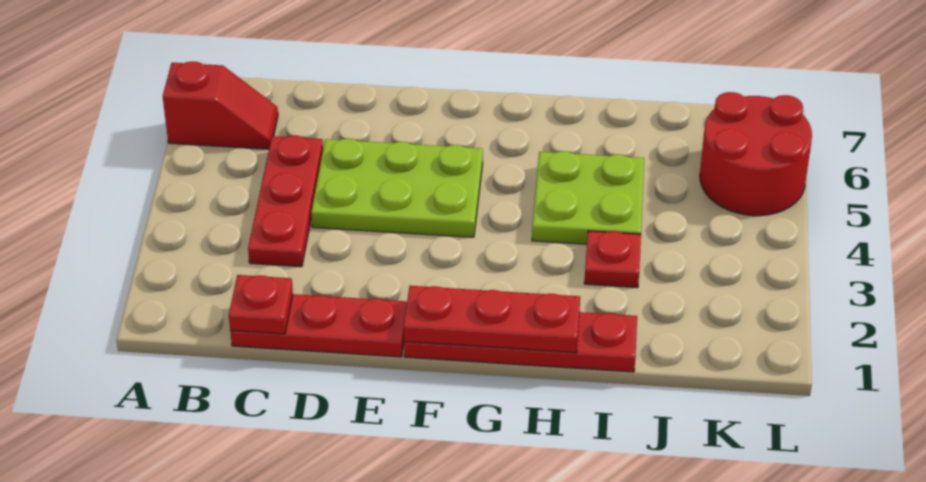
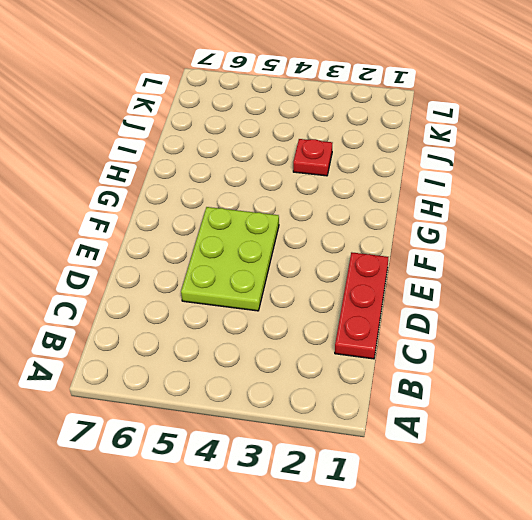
none -> red slope A6:B6 level 1 top A
none -> red plate C3:C5 level 1

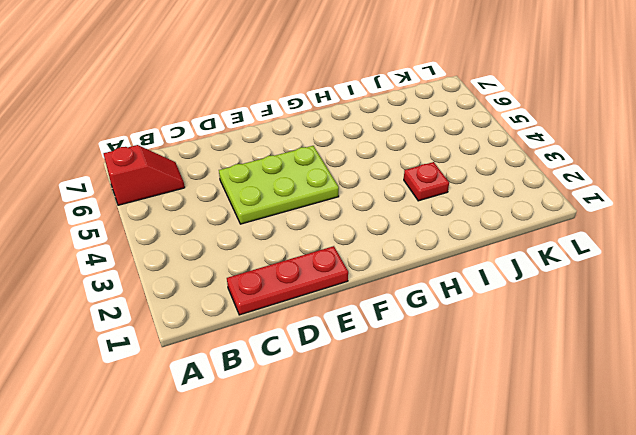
none -> red plate C3:C5 level 1
none -> red plate F1:I1 level 1

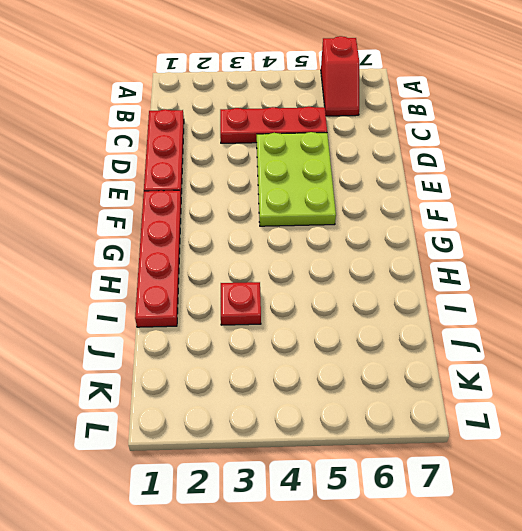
none -> lime plate H4:I5 level 1
none -> red round brick K5:L6 level 1

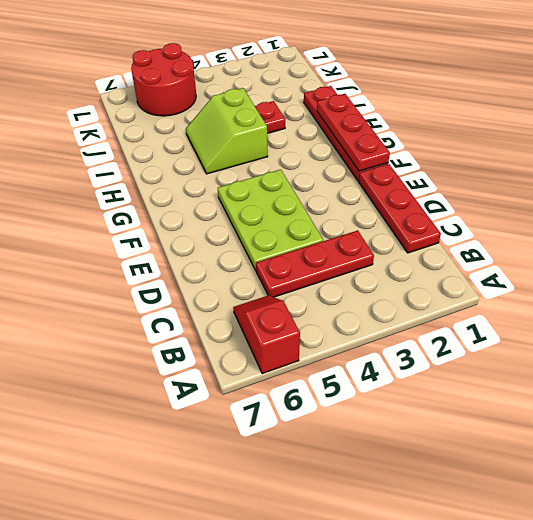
lime slope H4:I5 level 1 top 4 -> lime plate H4:I5 level 1
none -> red plate C1 level 2

